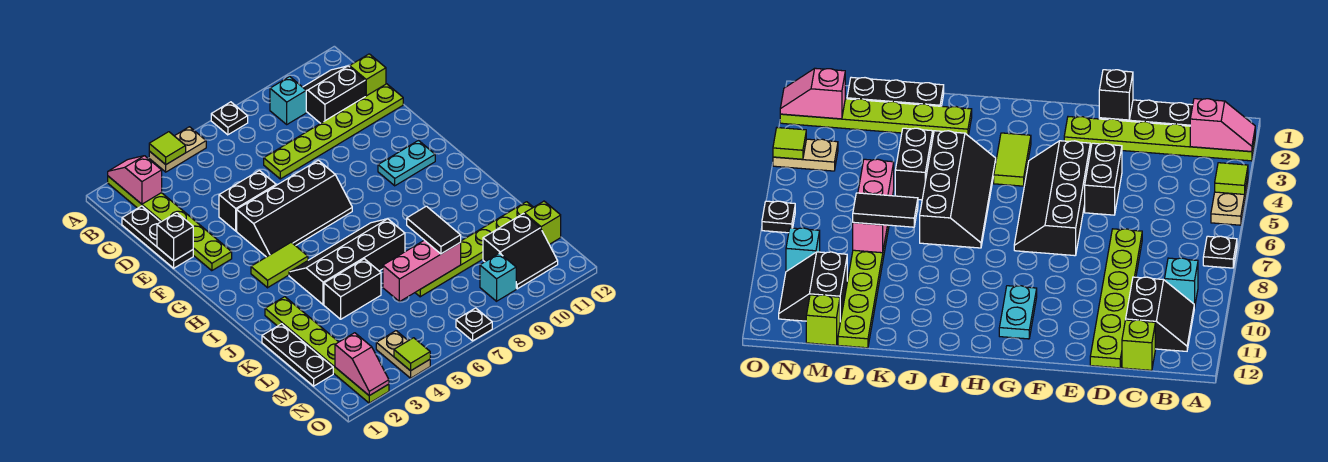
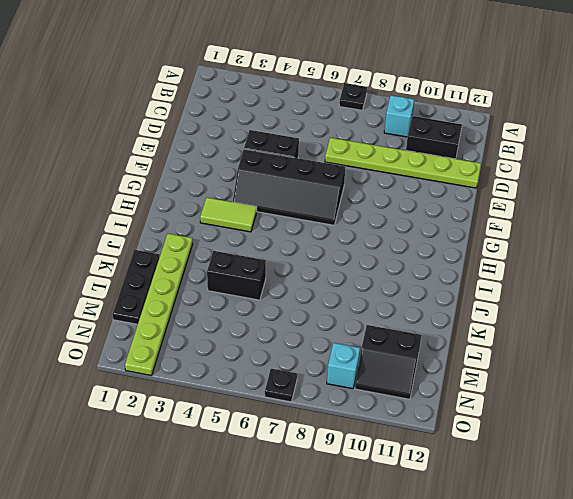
none -> lime plate A2:F2 level 1
none -> tan plate A4:A5 level 1
none -> black plate C1:E1 level 1

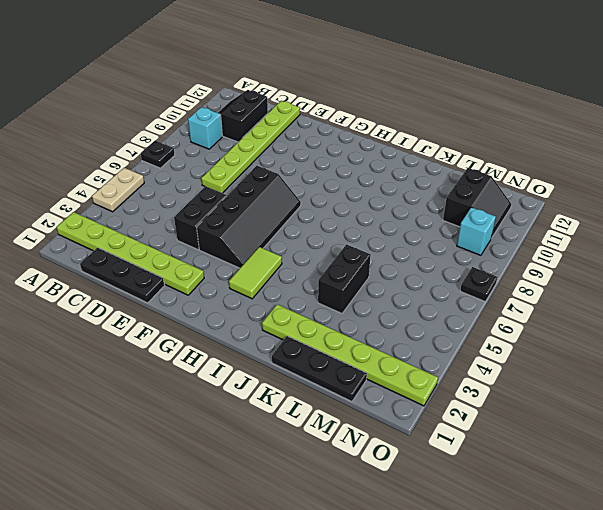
none -> lime brick C12 level 1
none -> cyan plate G10:G11 level 1
none -> black slope I4:J7 level 1 top J

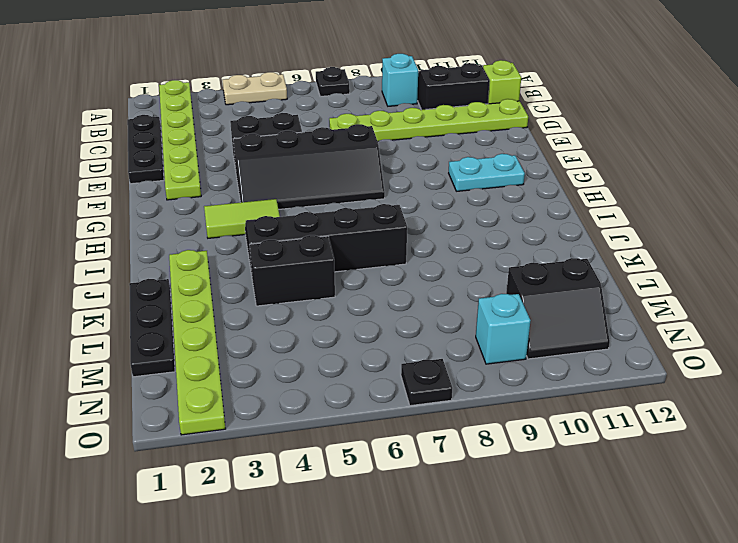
none -> lime plate L7:L12 level 1
none -> lime brick M12 level 1
none -> tan plate N4:O4 level 1

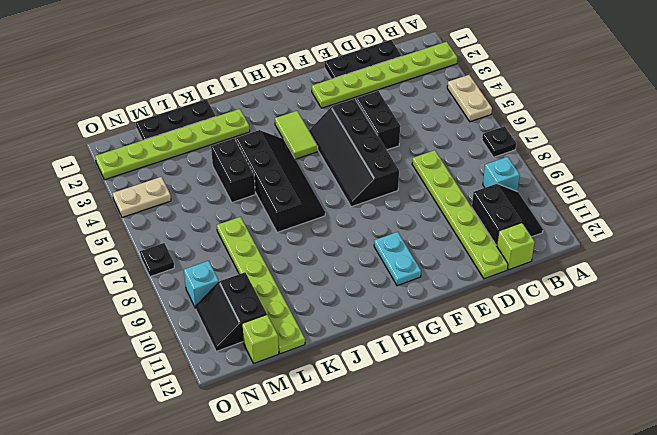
none -> pink slope A2:B2 level 2 top B
none -> lime tile A4 level 2
none -> black brick E1 level 2

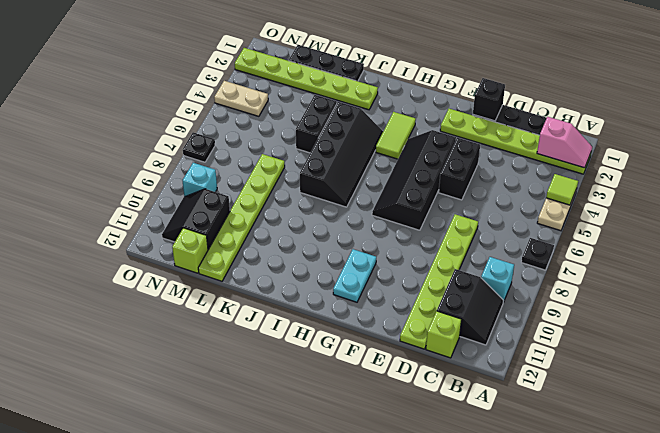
none -> pink brick L6:L8 level 2
none -> pink slope N2:O2 level 2 top N
none -> lime tile O4 level 2

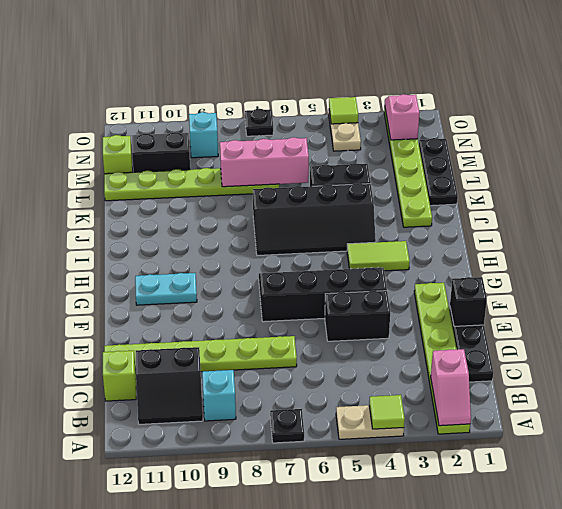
none -> black tile K8:L8 level 3

